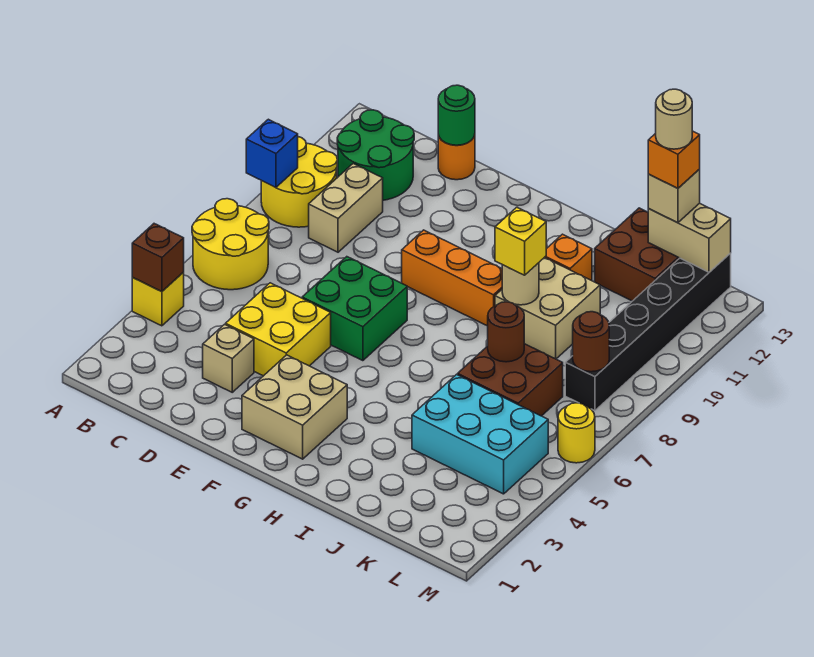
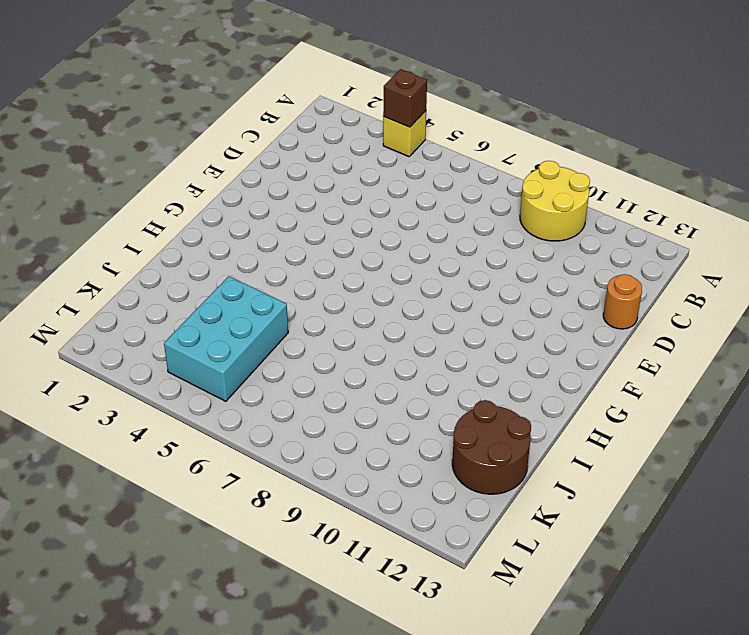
brown round brick J12:K13 level 1 -> brown brick J12:K13 level 1
none -> yellow round brick A6:B7 level 1
none -> green round brick B11:C12 level 1
none -> tan brick C9:C10 level 1

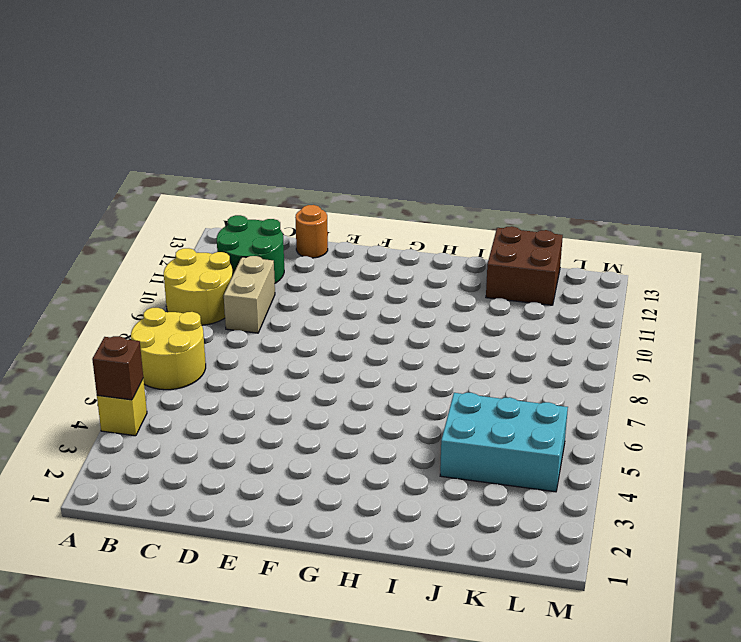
none -> tan brick D3 level 1
none -> yellow brick D4:E5 level 1
none -> green brick E6:F7 level 1

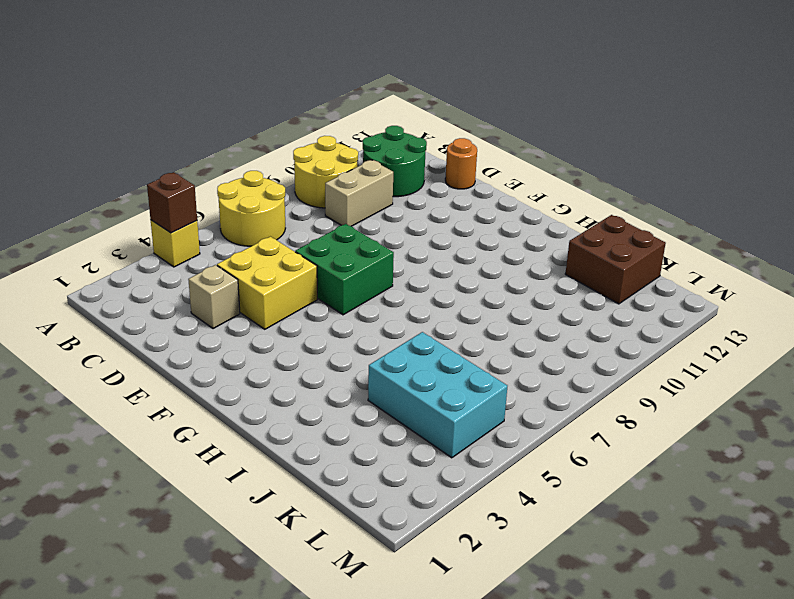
none -> tan brick F2:G3 level 1
none -> orange brick F9:H9 level 1
none -> tan brick I9:J10 level 1

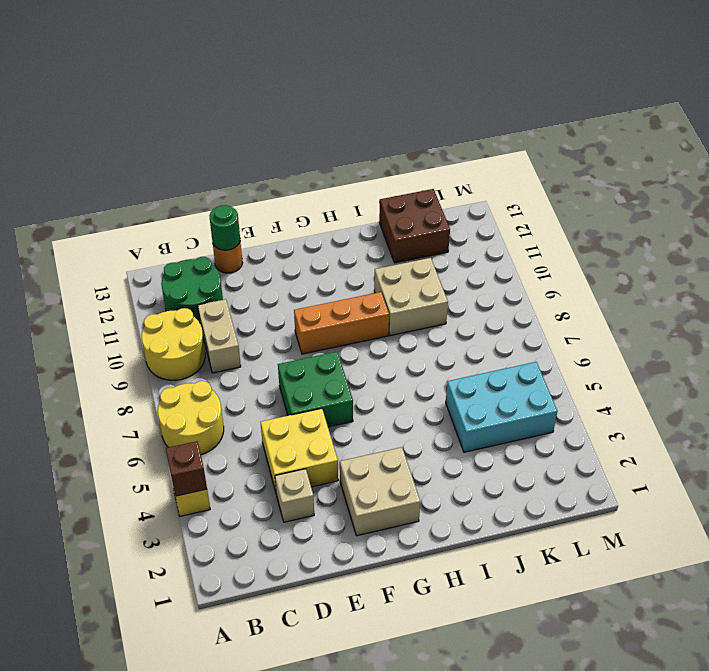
none -> orange brick I11 level 1
none -> brown brick J6:K7 level 1
none -> black brick L8:L13 level 1

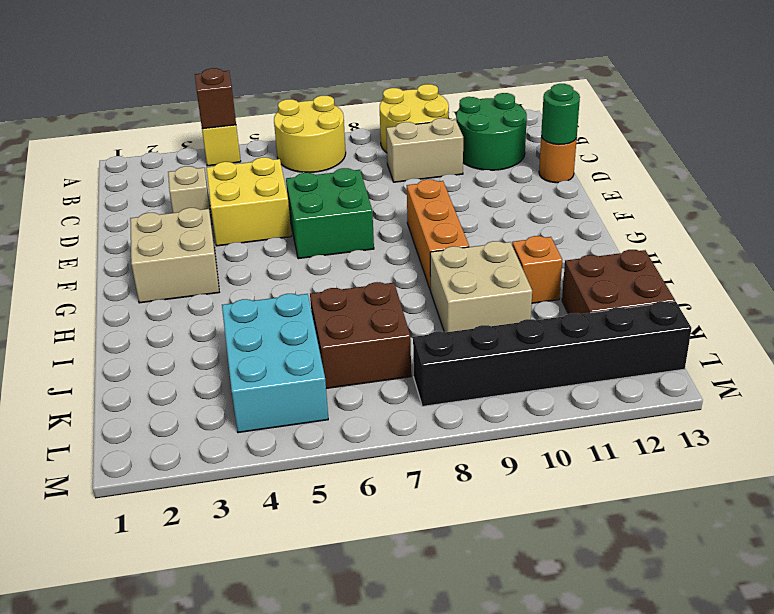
none -> yellow round brick M6 level 1
none -> blue brick A9 level 2
none -> tan round brick I9 level 2

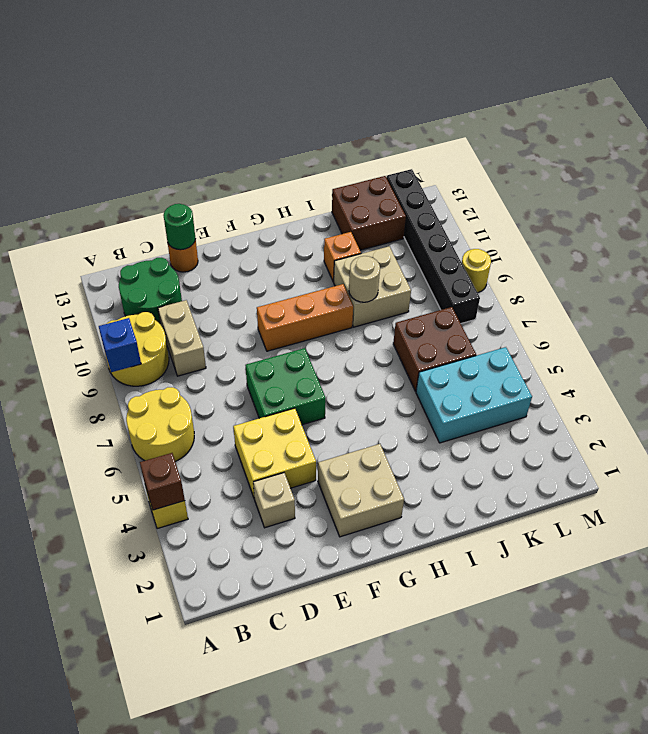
yellow round brick M9 level 1 -> yellow round brick M6 level 1
none -> brown round brick J7 level 2
none -> tan brick K13:L13 level 2
none -> brown round brick L8 level 2

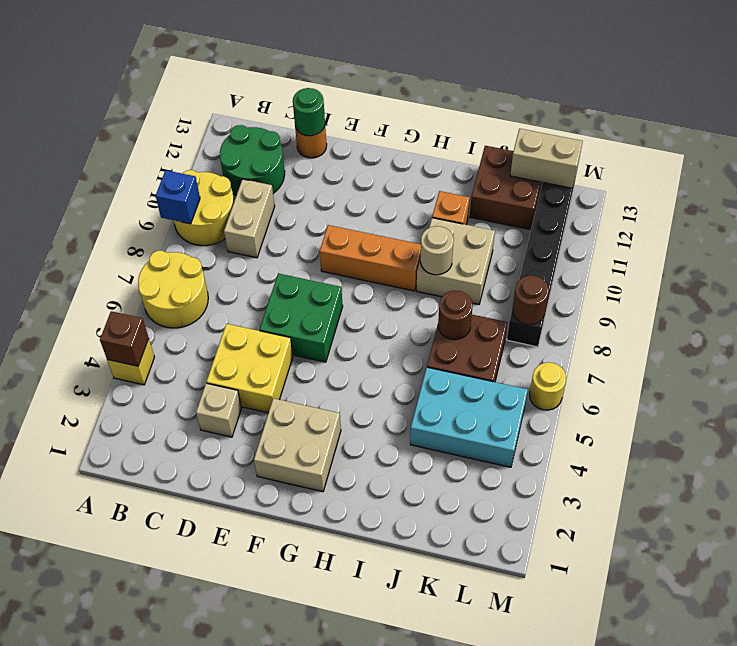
none -> yellow brick I9 level 3
none -> tan brick K13 level 3
none -> orange brick K13 level 4

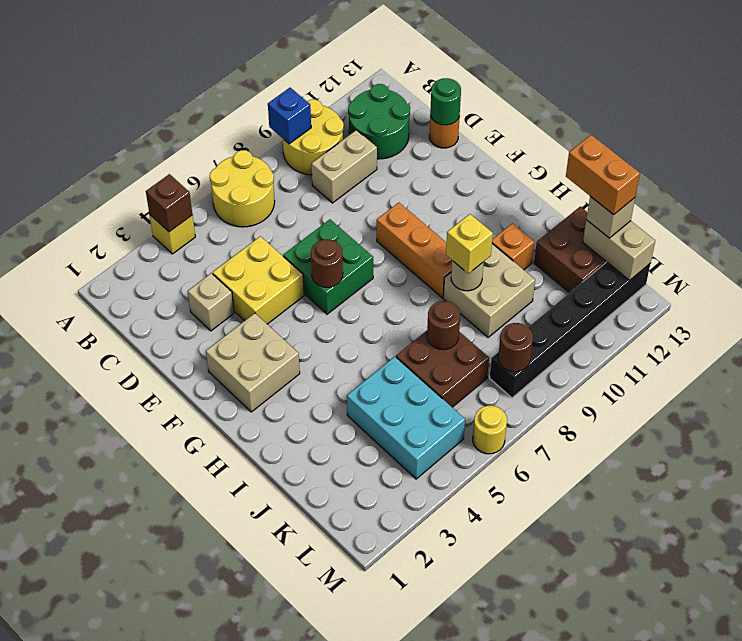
brown round brick F6 level 2 -> none
orange brick J13:K13 level 4 -> orange brick K13 level 4
none -> tan round brick K13 level 5

